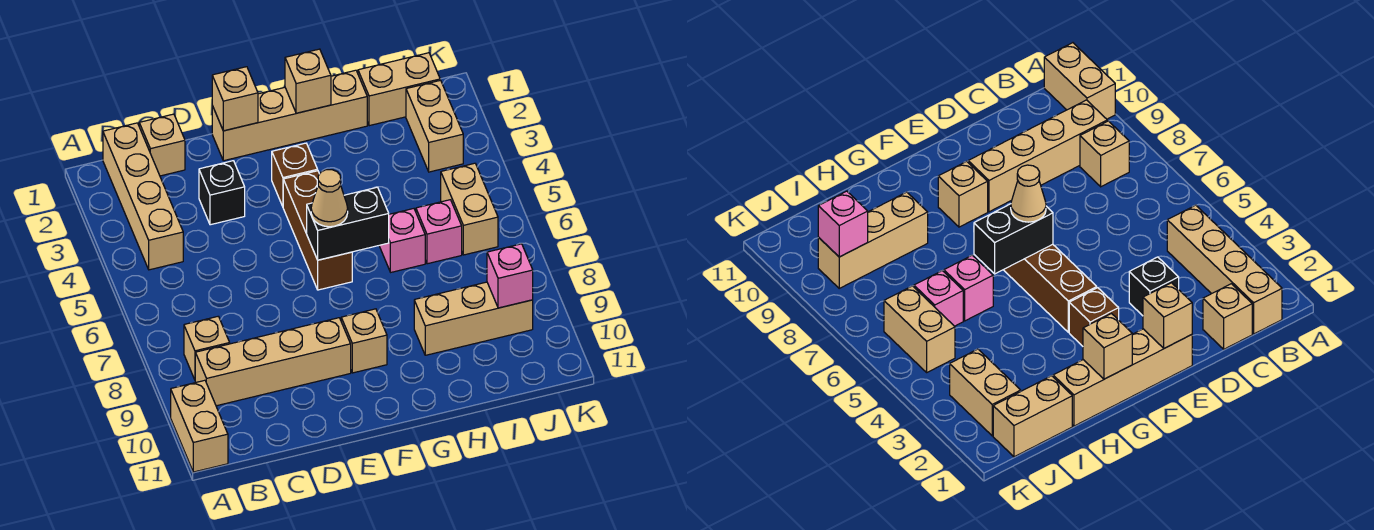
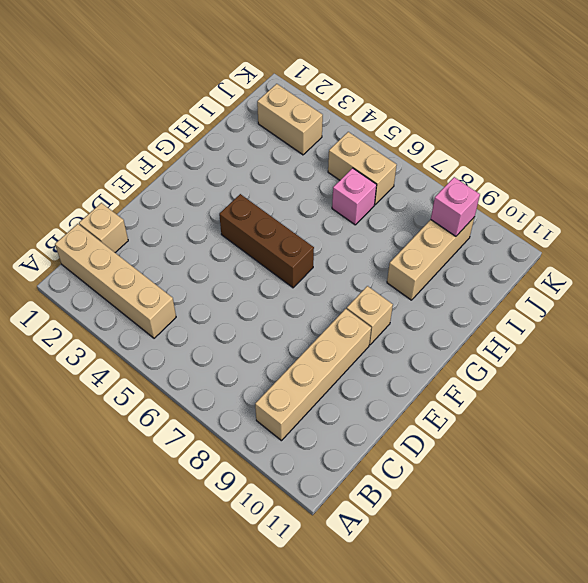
none -> tan brick A10:A11 level 1
none -> tan brick B8 level 1
none -> black brick D3 level 1

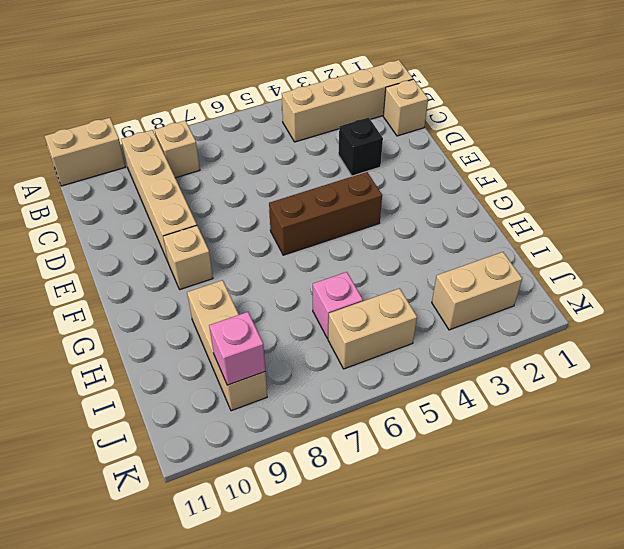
none -> tan brick E1:H1 level 1
none -> brown brick F3 level 1
none -> pink brick H6 level 1

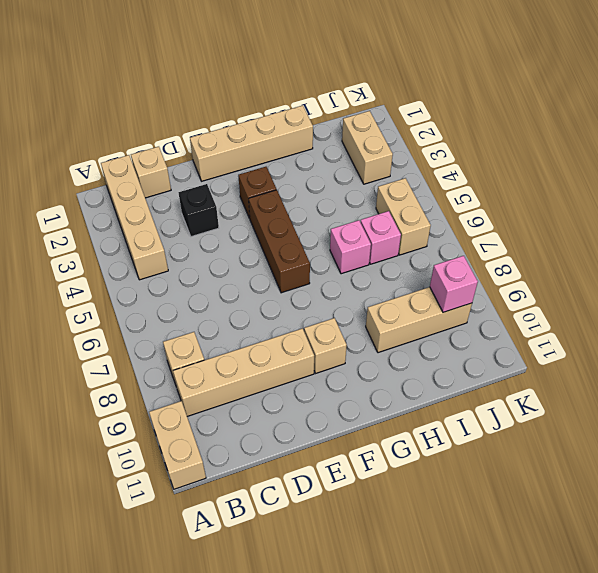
none -> tan brick I1:J1 level 1
none -> tan brick E1 level 2
none -> black brick F6:G6 level 2

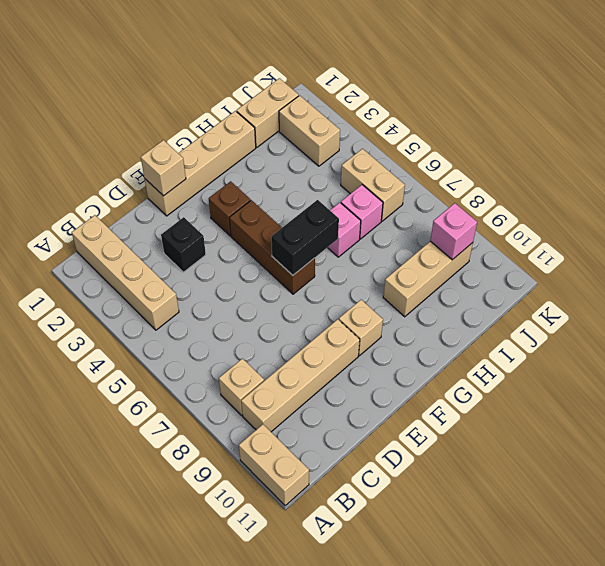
none -> tan brick C1 level 1
none -> tan brick G1 level 2
none -> tan cone F6 level 3

